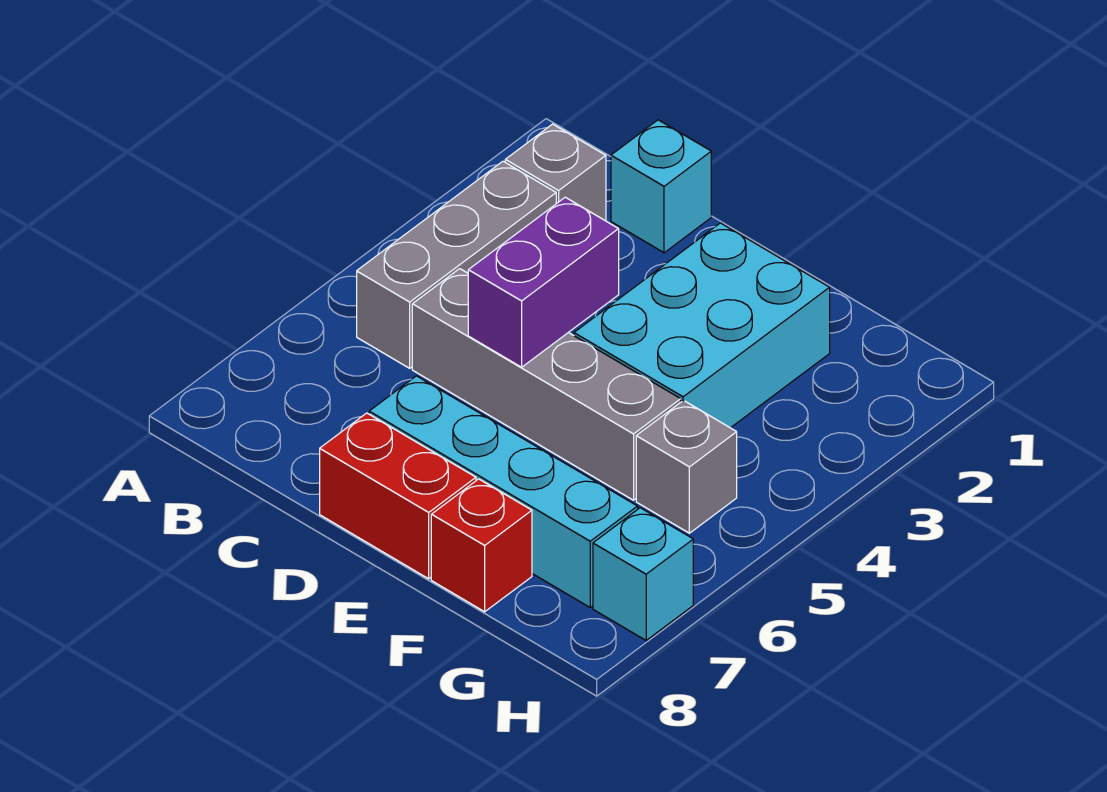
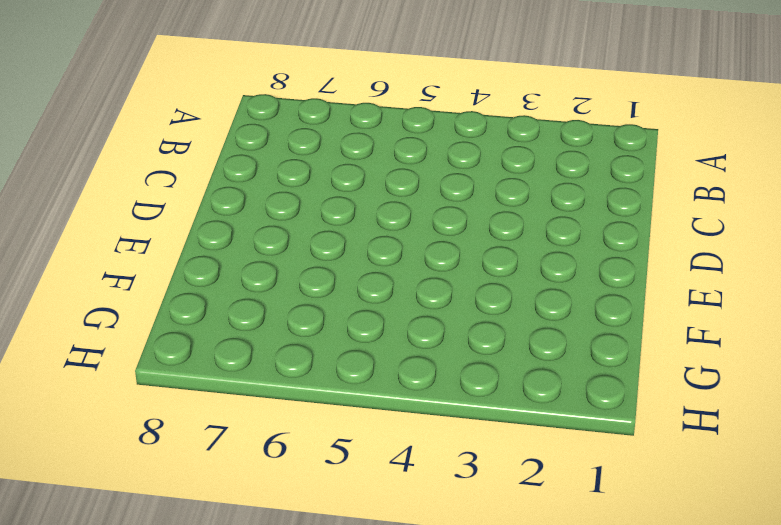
none -> grey brick B2 level 1
none -> grey brick B3:B5 level 1

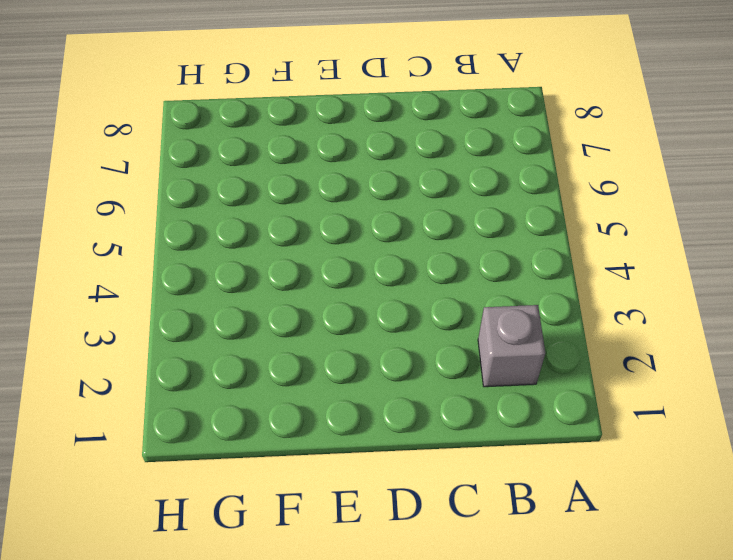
none -> grey brick B3:B5 level 1
none -> cyan brick C1 level 1

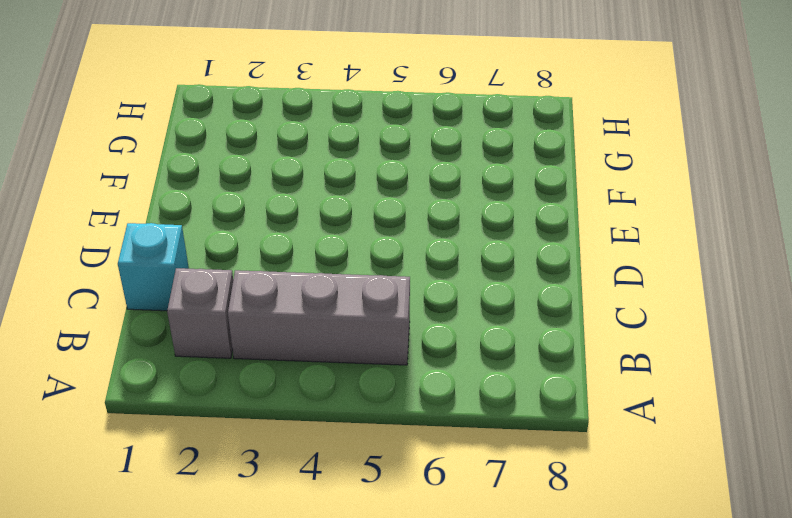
none -> grey brick C5:F5 level 1
none -> cyan brick D7:G7 level 1

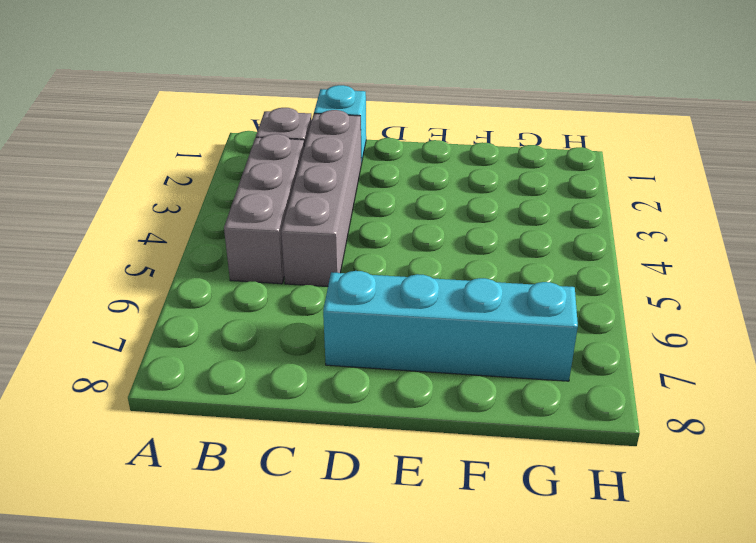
grey brick C2:C5 level 1 -> grey brick C5:F5 level 1
none -> red brick D8:E8 level 1
none -> cyan brick E2:F4 level 1

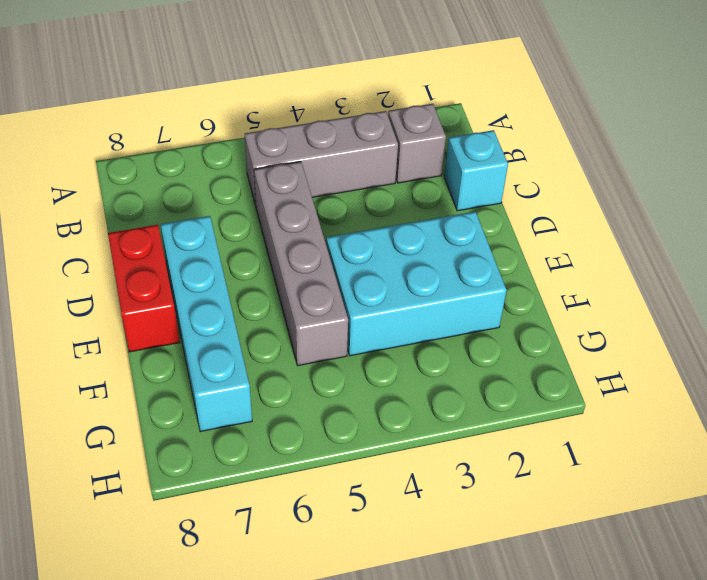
none -> red brick F8 level 1
none -> grey brick G5 level 1

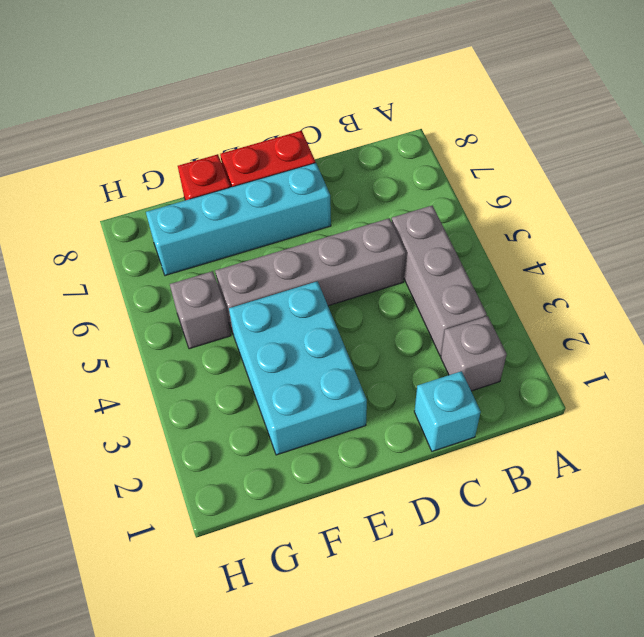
none -> cyan brick H7 level 1
none -> purple brick D4:D5 level 2

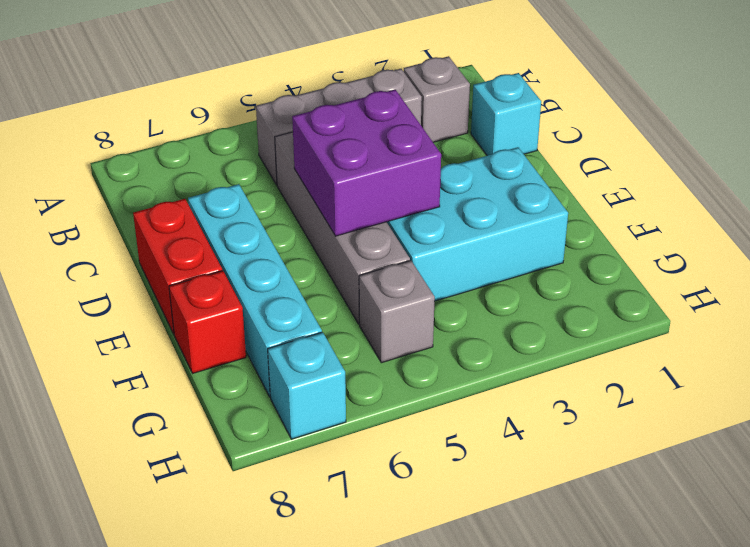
purple brick D4:E5 level 2 -> purple brick D4:D5 level 2

